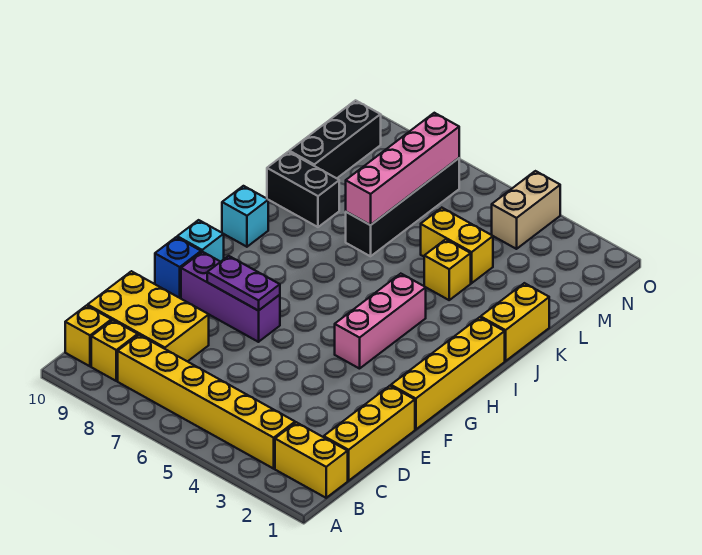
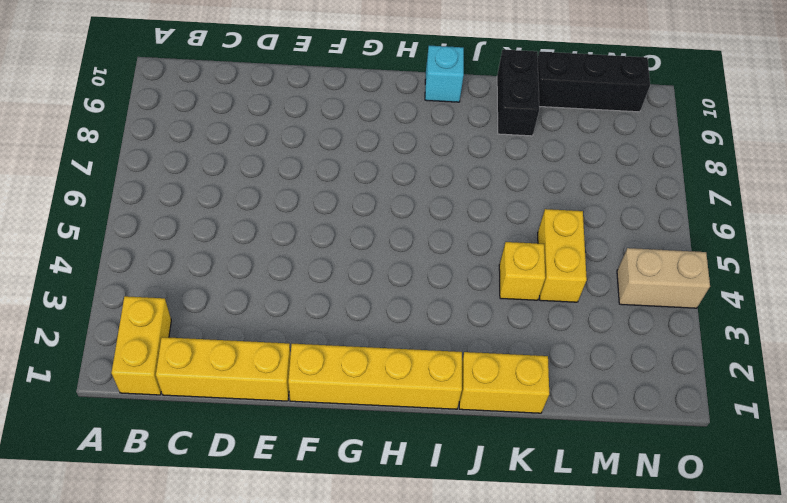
none -> yellow brick B3:B8 level 1
none -> yellow brick B9 level 1
none -> yellow brick B10 level 1

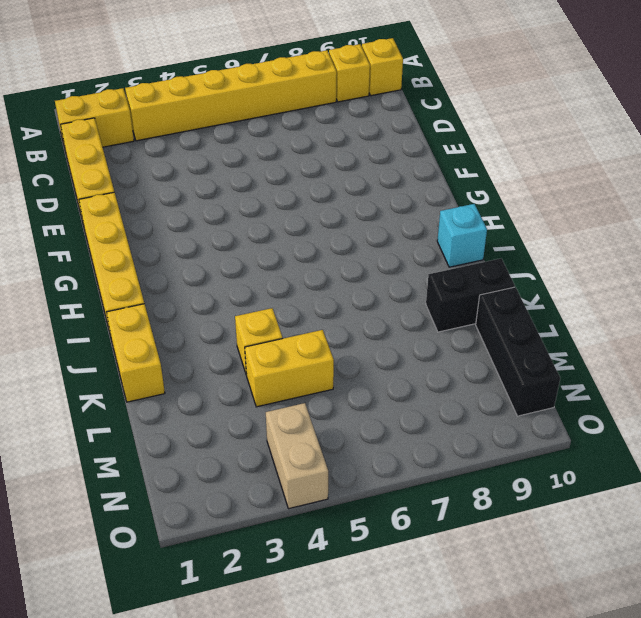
none -> yellow brick C8:D10 level 1
none -> purple brick F7:F9 level 1
none -> blue brick F10 level 1

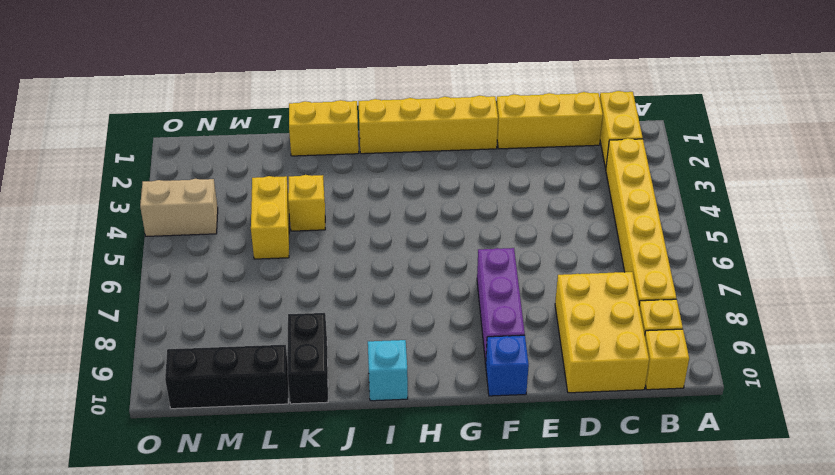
none -> pink brick G4:I4 level 1
none -> cyan brick G10 level 1
none -> black brick K7:N7 level 1

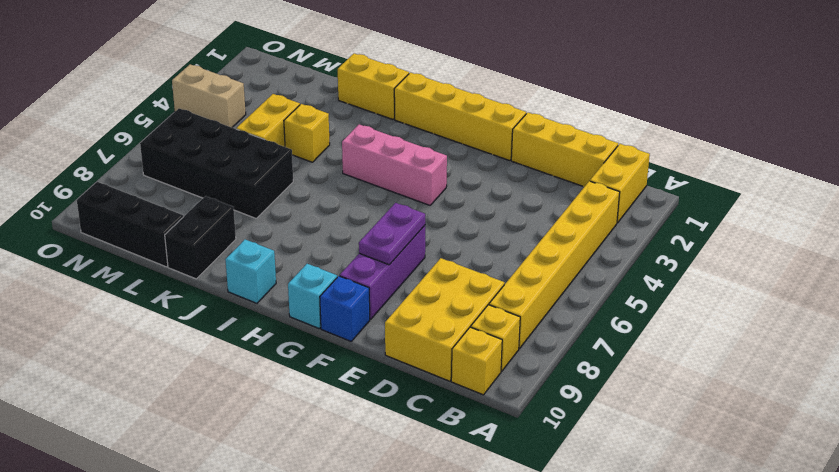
black brick K6:N7 level 1 -> black brick K7:N7 level 1
none -> pink brick K7:N7 level 2

